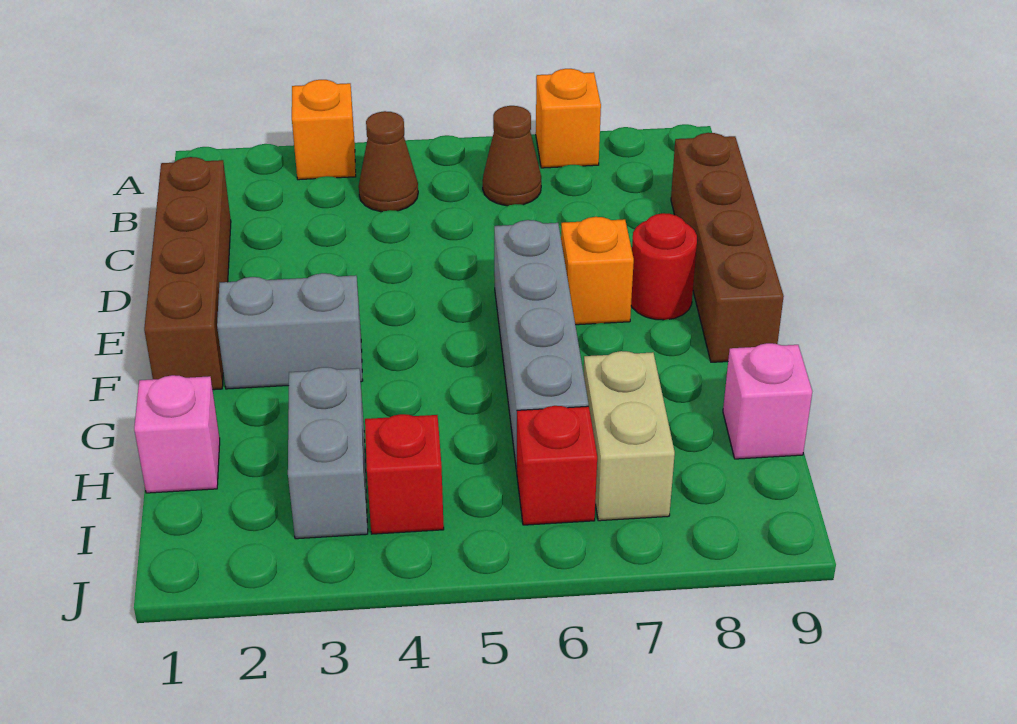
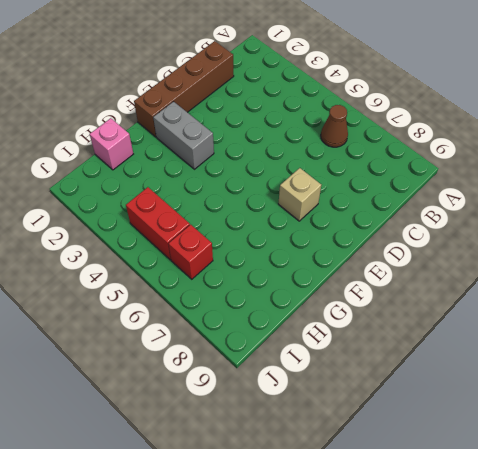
tan brick E7 level 1 -> orange brick E7 level 1
red brick I4:I5 level 1 -> red brick I4 level 1
none -> orange brick A3 level 1
none -> orange brick A7 level 1
none -> brown cone B4 level 1

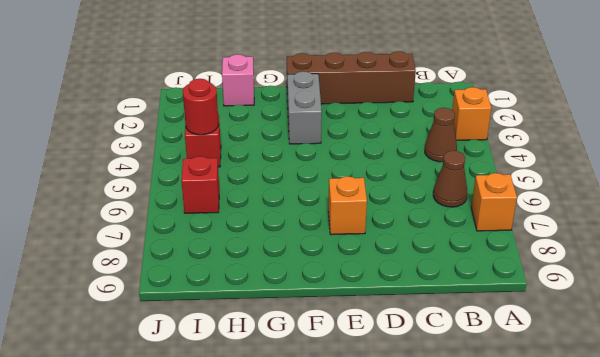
red round brick I4 level 2 -> red round brick E8 level 1
none -> brown brick C9:F9 level 1
none -> grey brick E6:H6 level 1
none -> grey brick H3:I3 level 1

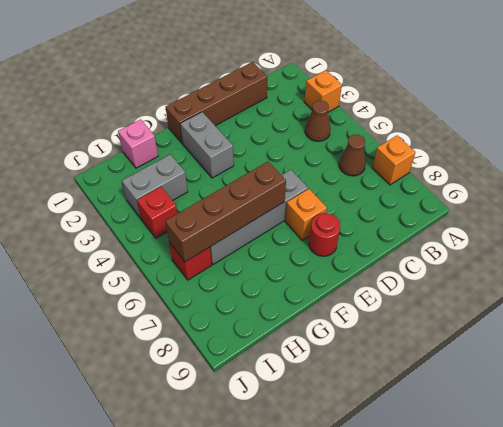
brown brick F6:I6 level 2 -> brown brick C9:F9 level 1
none -> tan brick H7:I7 level 1
none -> pink brick H9 level 1

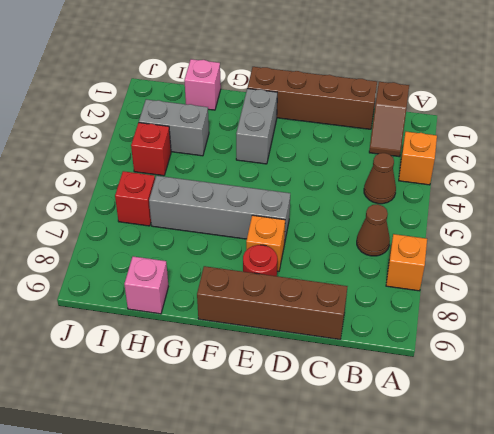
brown slope B1:B2 level 1 top 1 -> none
none -> tan brick H7:I7 level 1

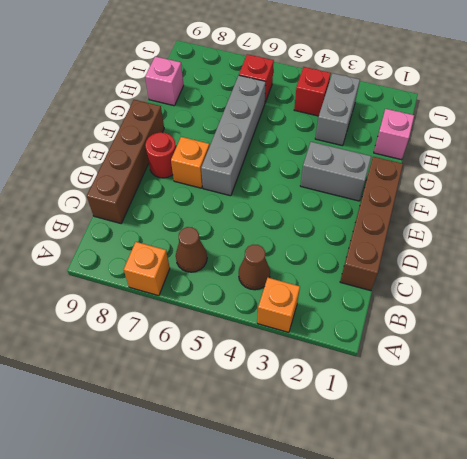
none -> tan brick H7:I7 level 1

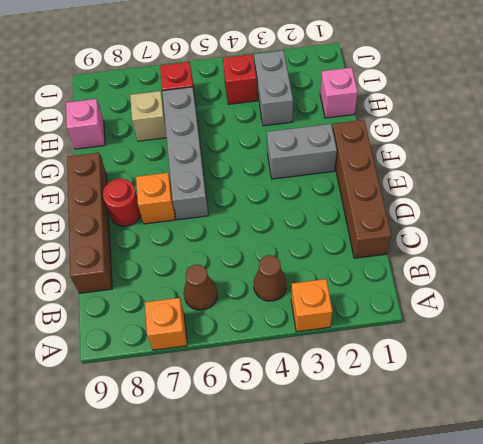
tan brick H7 level 1 -> tan brick H7:I7 level 1

